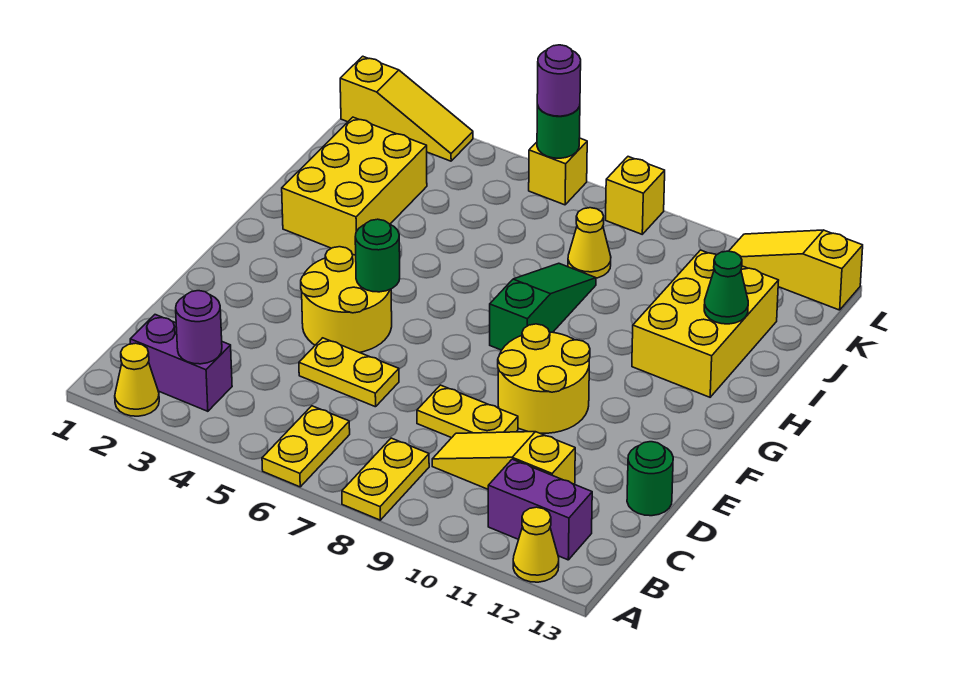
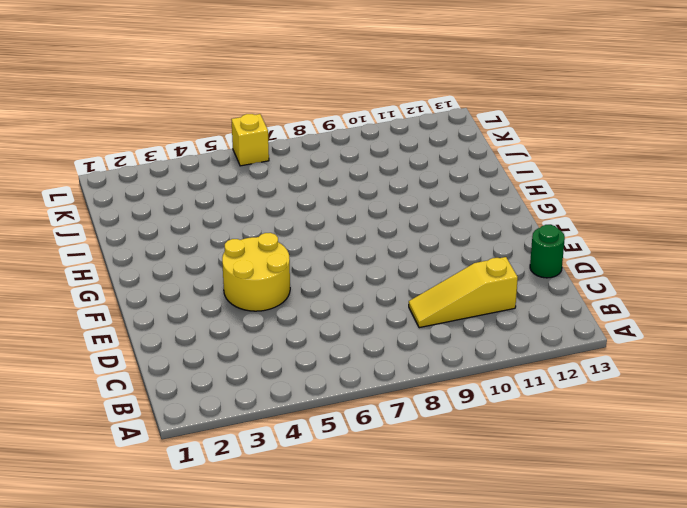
none -> yellow cone A2 level 1
none -> yellow plate A6:B6 level 1
none -> yellow plate A8:B8 level 1

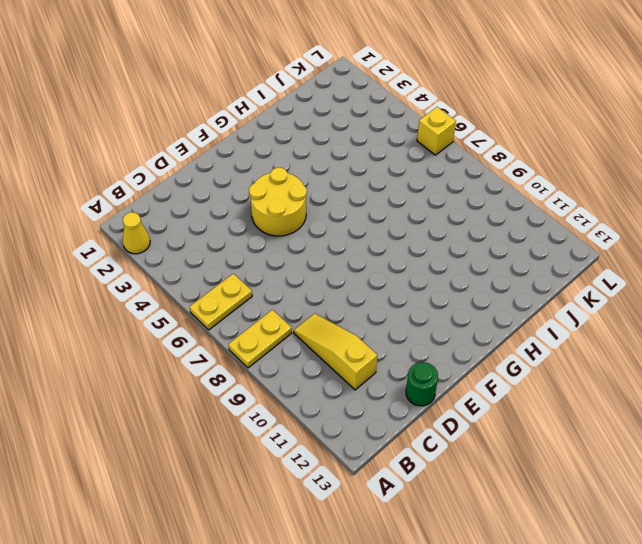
none -> yellow cone A12 level 1
none -> purple brick B2:B3 level 1
none -> purple brick B11:B12 level 1

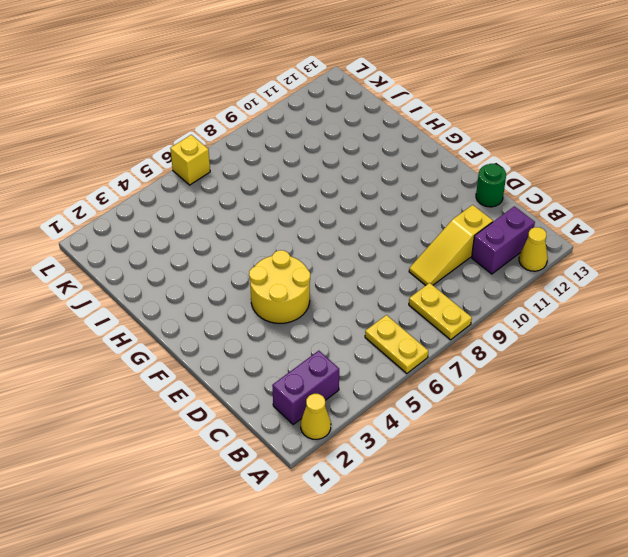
none -> yellow plate D5:D6 level 1
none -> yellow plate D8:D9 level 1
none -> yellow round brick E9:F10 level 1

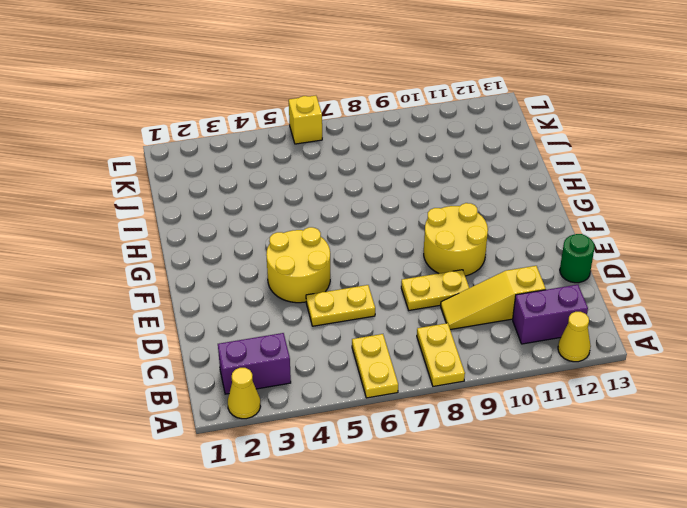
none -> green slope G8:I8 level 1 top G
none -> yellow brick H2:J3 level 1
none -> yellow brick H11:J12 level 1

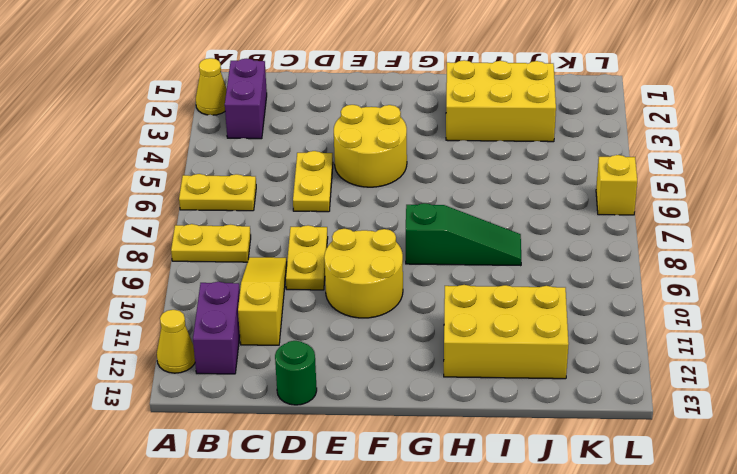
none -> yellow cone J8 level 1
none -> yellow slope L1:L3 level 1 top 1
none -> yellow brick L8 level 1

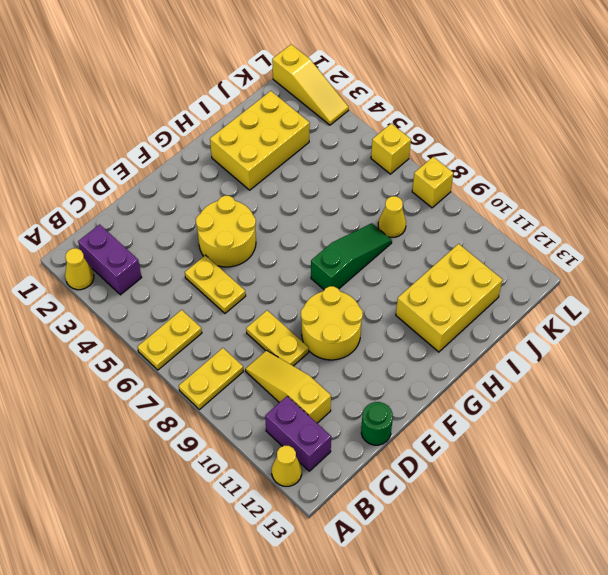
none -> yellow slope L11:L13 level 1 top 13
none -> purple round brick B3 level 2
none -> green round brick F5 level 2

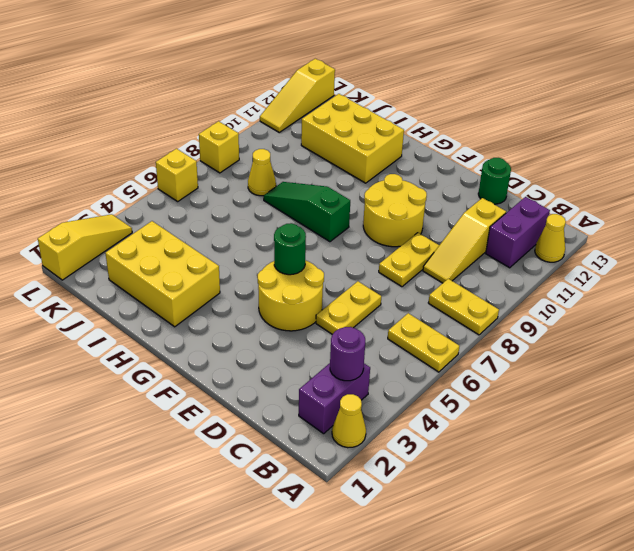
none -> green cone I12 level 2
none -> green round brick L6 level 2
none -> purple round brick L6 level 3

